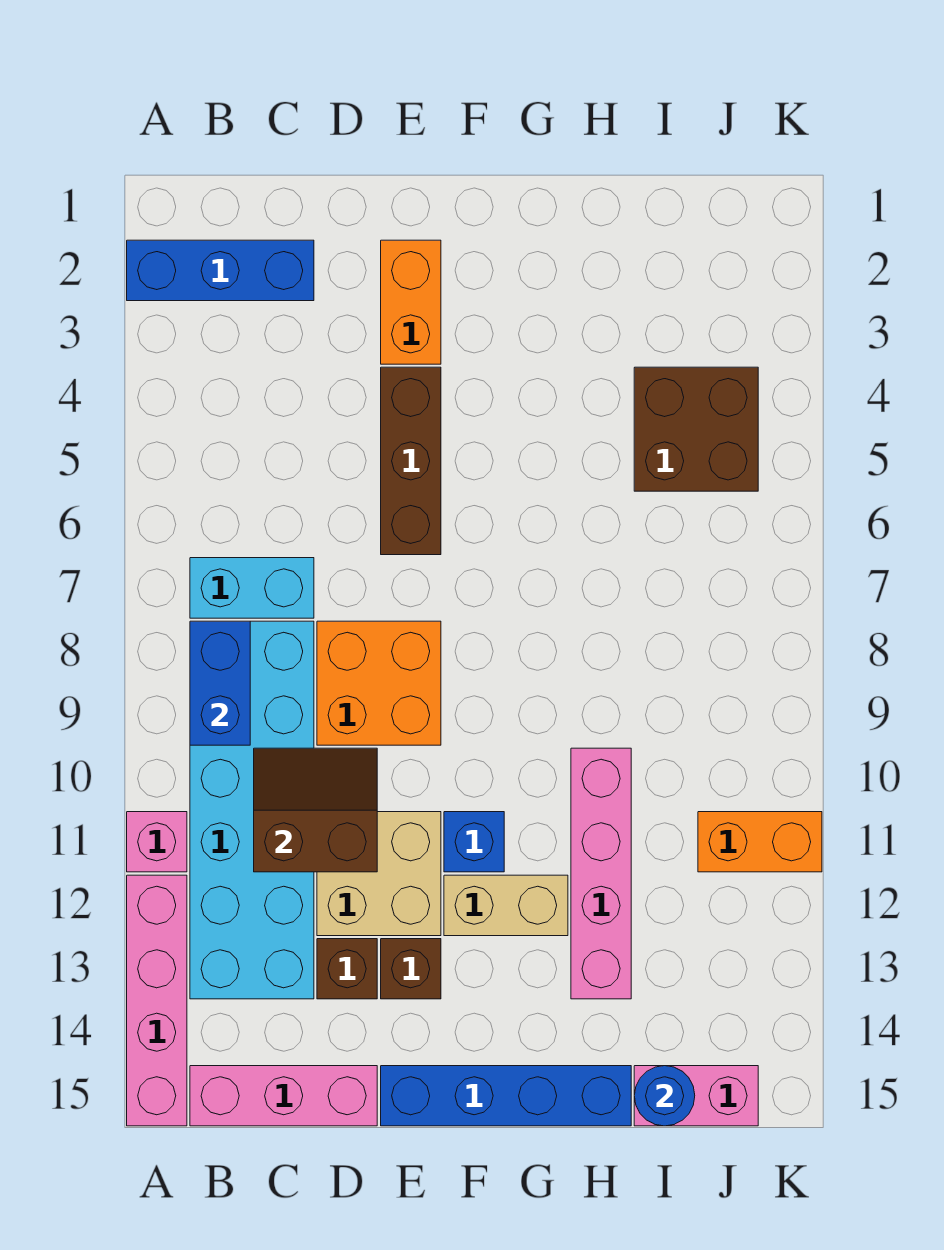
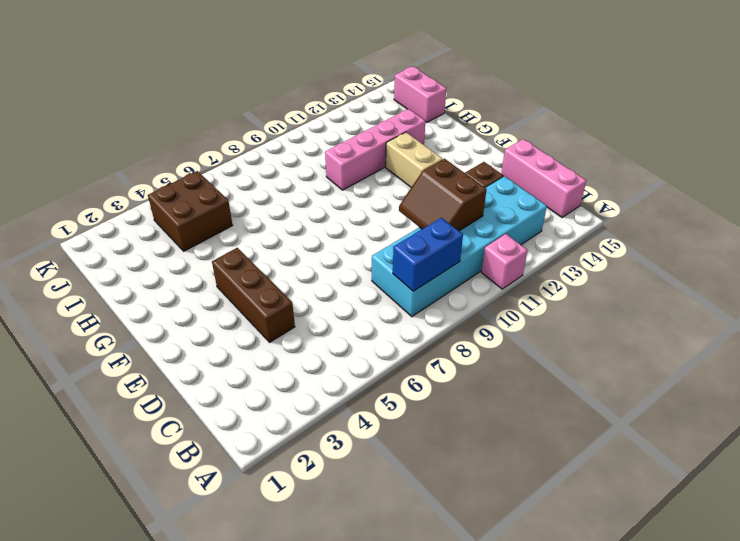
brown brick D4:F4 level 1 -> brown brick E4:E6 level 1
none -> blue brick A2:C2 level 1
none -> pink brick A12:A15 level 1
none -> cyan brick B7:C7 level 1

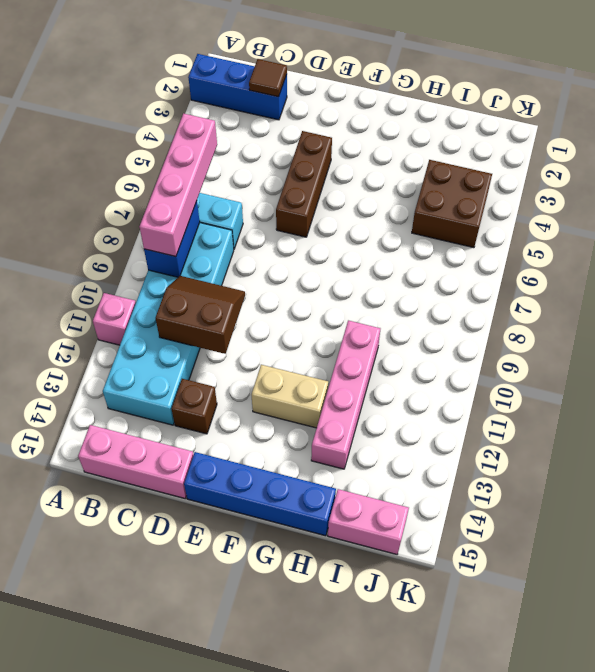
pink brick B6:B9 level 3 -> pink brick A12:A15 level 1
brown tile C2 level 2 -> none
none -> orange brick D8:E9 level 1
none -> tan brick D11:E12 level 1
none -> orange brick E2:E3 level 1

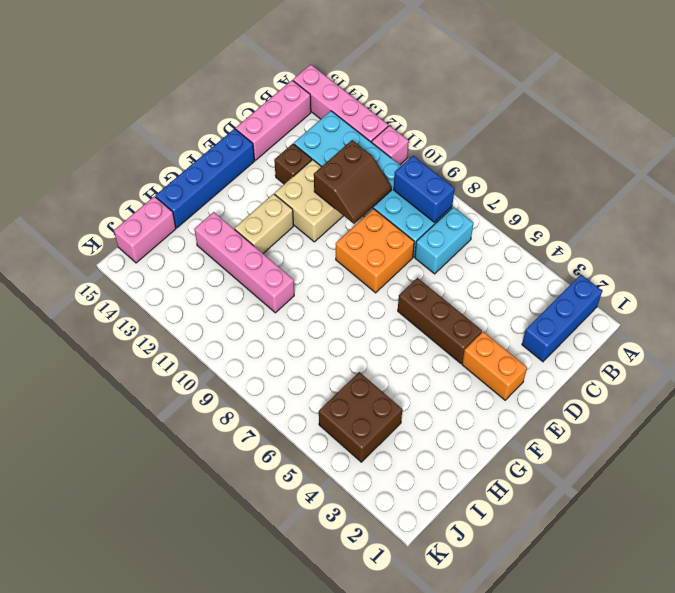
none -> brown brick E13 level 1
none -> blue brick F11 level 1
none -> orange brick J11:K11 level 1

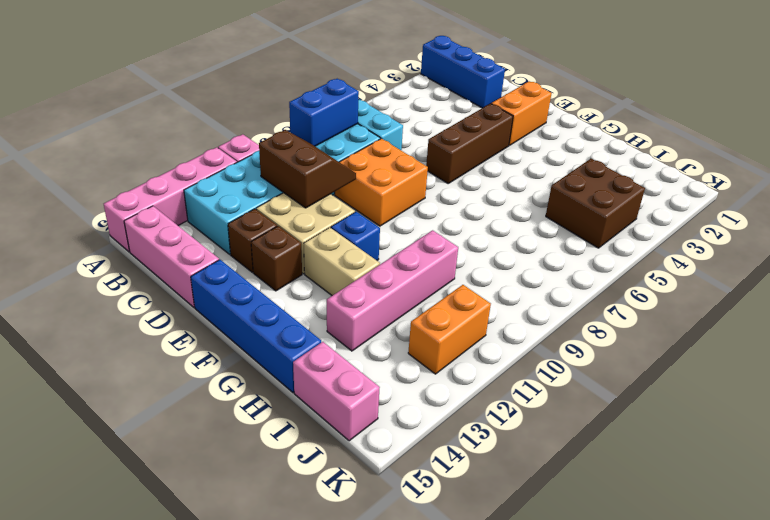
orange brick J11:J12 level 1 -> orange brick J11:K11 level 1
none -> blue round brick I15 level 2

